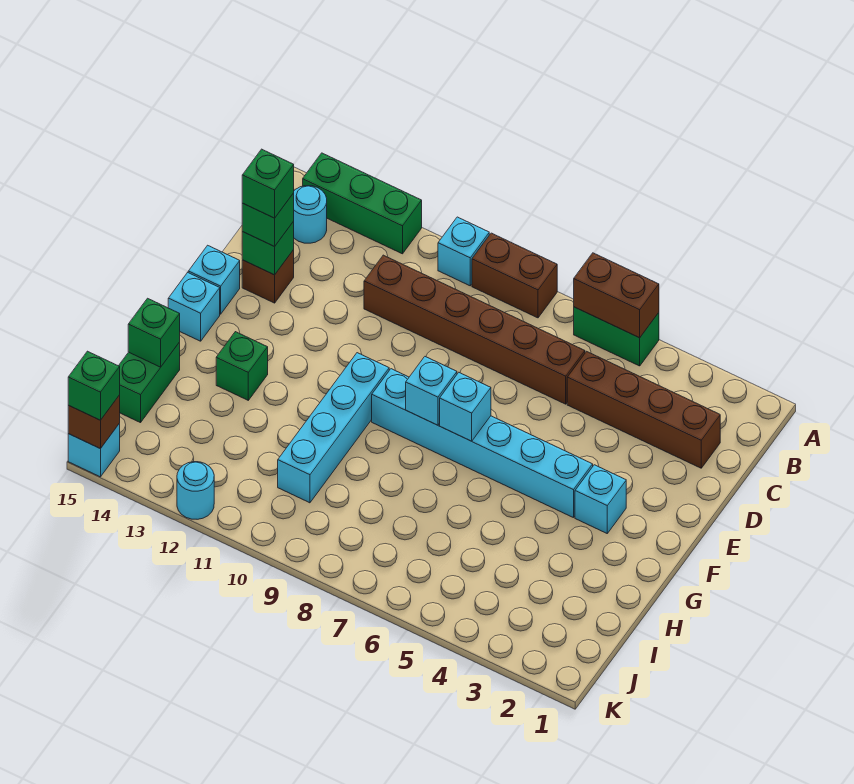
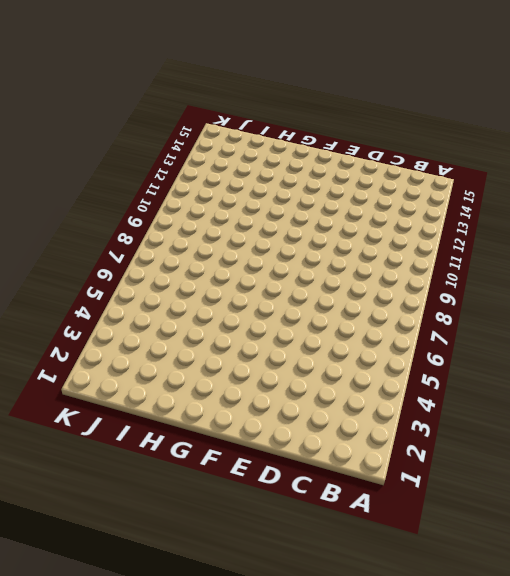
none -> green brick A5:A6 level 1
none -> brown brick A8:A9 level 1
none -> cyan brick A10 level 1

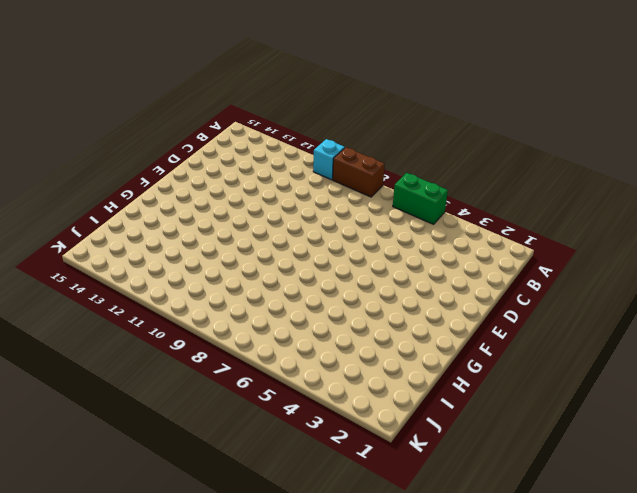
none -> green brick A12:A14 level 1
none -> cyan round brick B14 level 1
none -> brown brick C2:C5 level 1

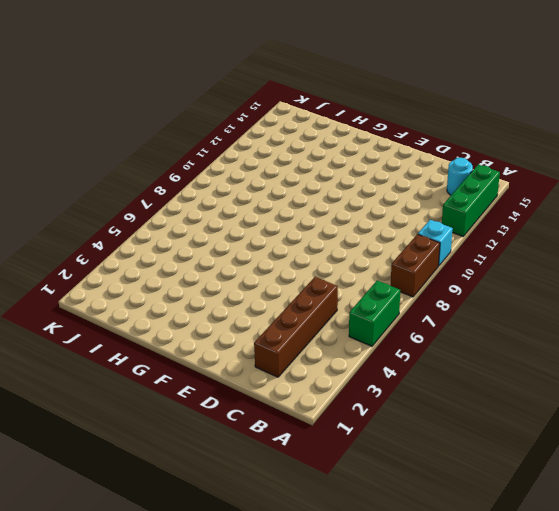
none -> brown brick C6:C11 level 1
none -> brown brick D14 level 1
none -> cyan brick E15 level 1

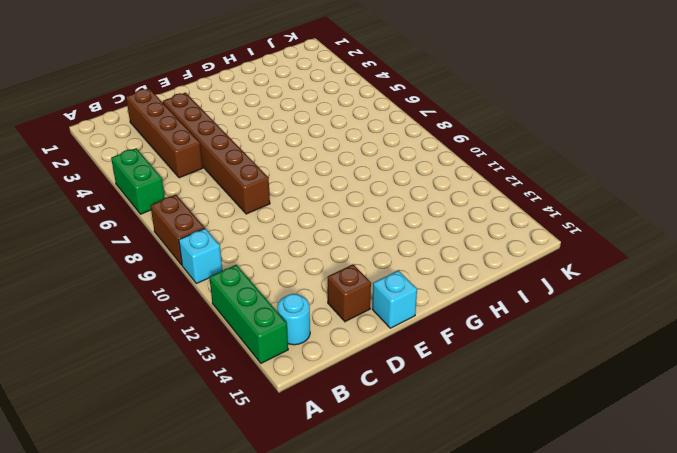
brown brick D3:D8 level 1 -> brown brick C6:C11 level 1
none -> cyan brick F3 level 1
none -> cyan brick F4:F9 level 1
none -> cyan brick F10:I10 level 1

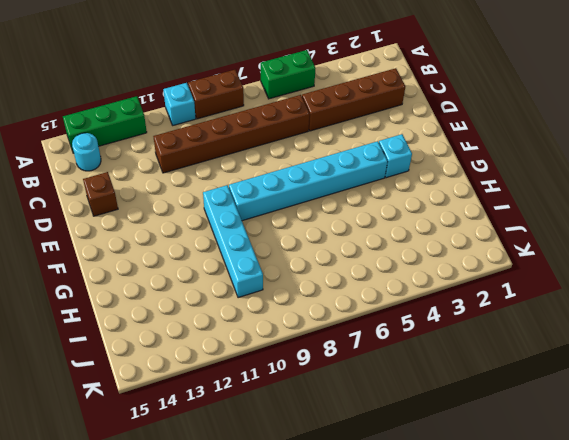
none -> cyan brick E15 level 1
none -> cyan brick F15 level 1
none -> green brick G13 level 1

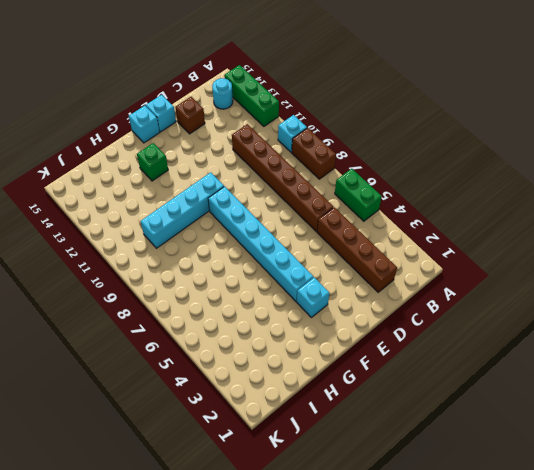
none -> green brick H15:I15 level 1
none -> cyan round brick K12 level 1
none -> cyan brick K15 level 1

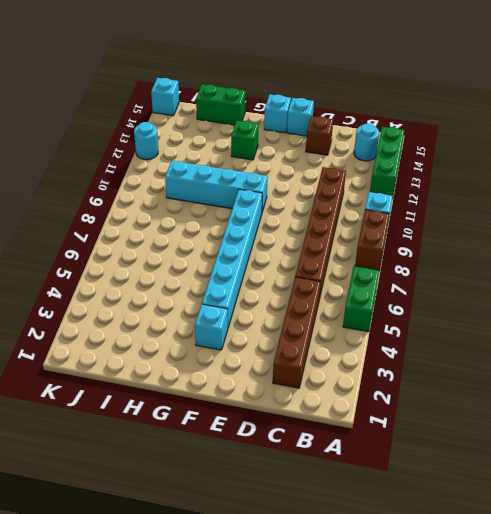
none -> brown brick A5:A6 level 2
none -> green brick D14 level 2
none -> cyan brick F7 level 2

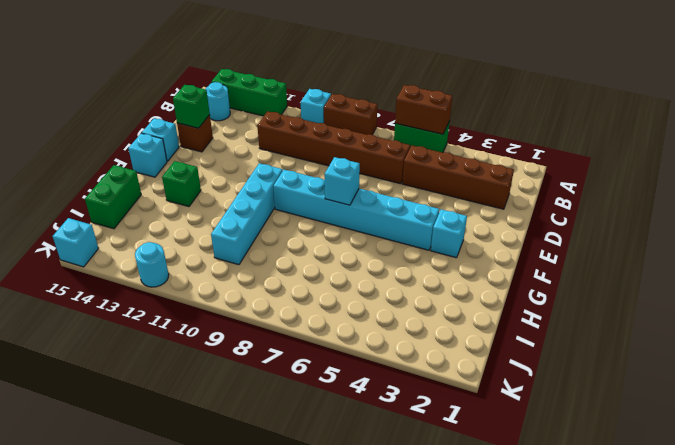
none -> cyan brick F8 level 2
none -> green brick H15 level 2
none -> brown brick K15 level 2

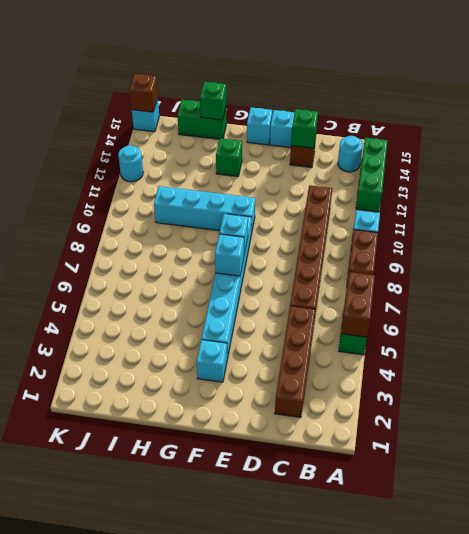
none -> green brick D14 level 3
none -> green brick K15 level 3
none -> green brick D14 level 4

